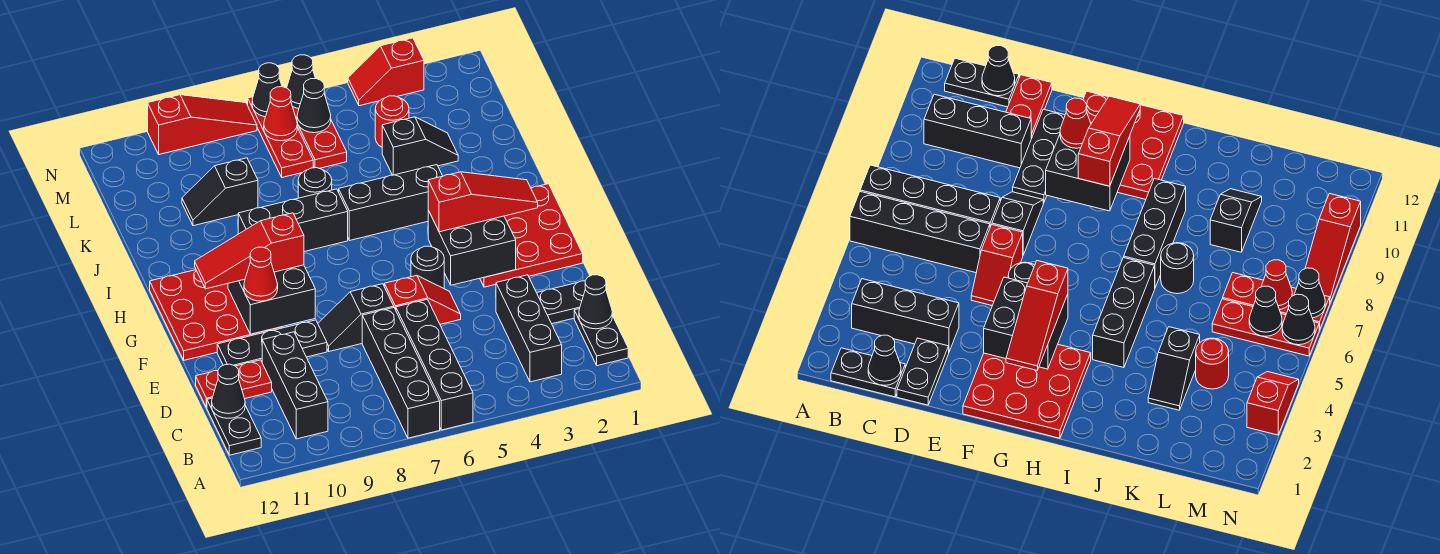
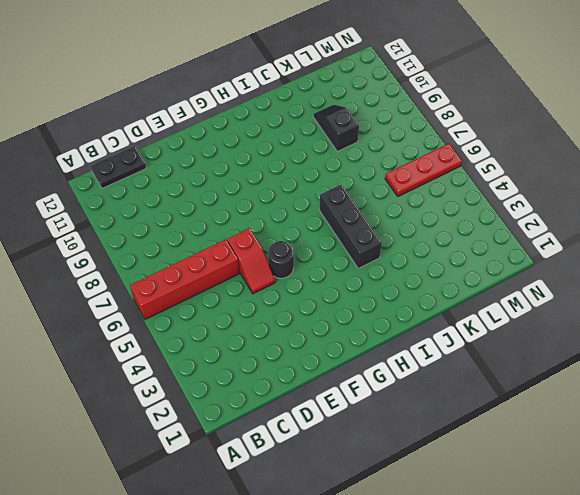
red brick A6:D6 level 1 -> black brick A6:D6 level 1
none -> black brick A7:D7 level 1
none -> black plate B1:C1 level 1
none -> black brick B3:D3 level 1
none -> black brick B10:D10 level 1

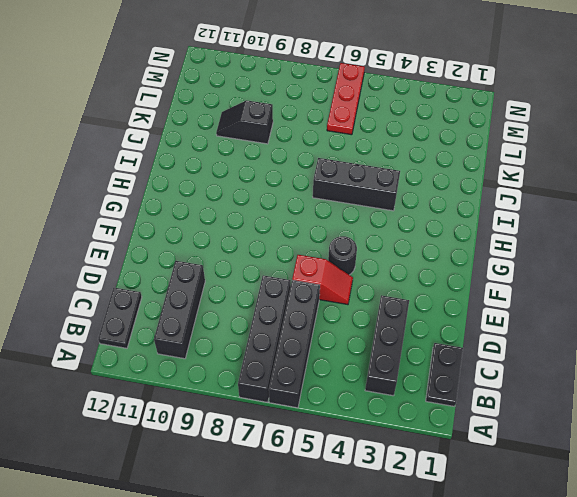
none -> black plate D1:D2 level 1
none -> red plate D11:D12 level 1
none -> black slope E7:E8 level 1 top 7
none -> black plate E9:E11 level 1

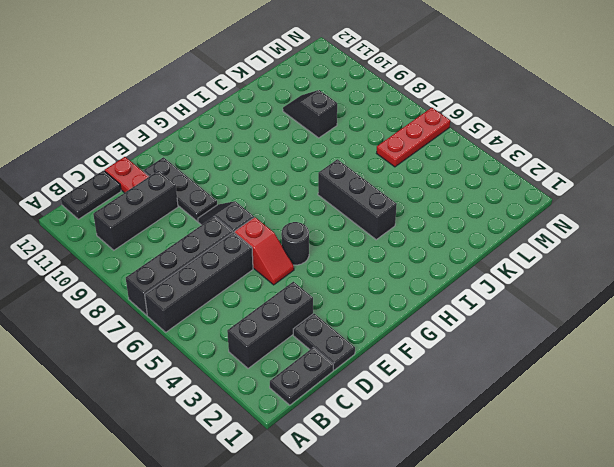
none -> red plate F1:H3 level 1
none -> red plate F10:H12 level 1
none -> black brick I7:I9 level 1
none -> black round brick J7 level 1

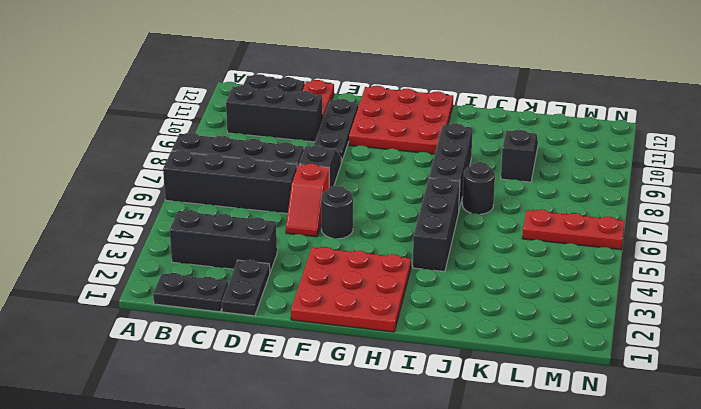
none -> black slope K3:K4 level 1 top 4
none -> red round brick L4 level 1
none -> red plate L7:N7 level 1
none -> red slope N3:N4 level 1 top 3

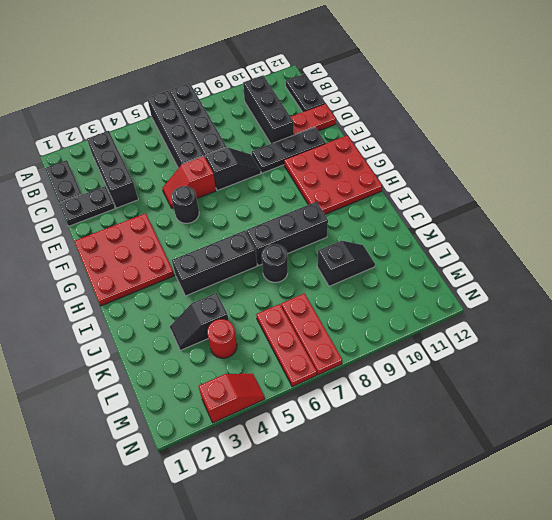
none -> red slope N8:N10 level 1 top 10
none -> black cone C1 level 2
none -> black cone C12 level 2
none -> black brick F3:G4 level 2

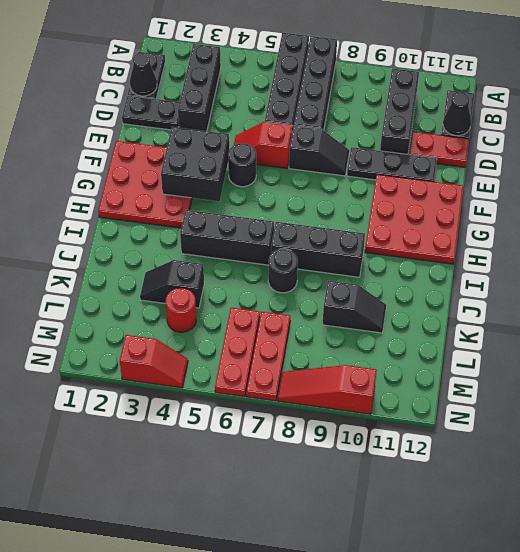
none -> black brick F9:G10 level 2
none -> black cone M6 level 2
none -> red cone M7 level 2
none -> black cone N6 level 2

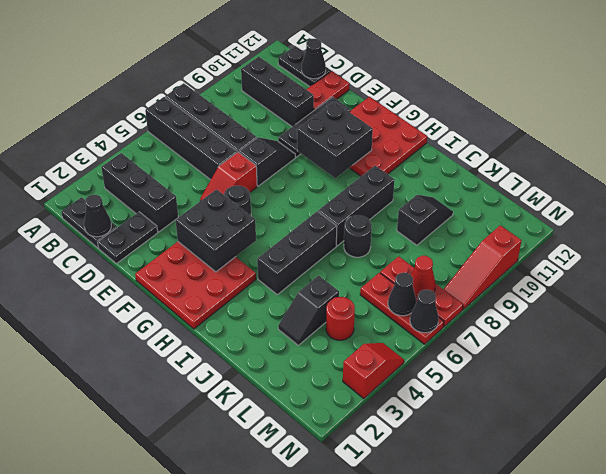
none -> black cone N7 level 2
none -> red cone F10 level 3
none -> red slope G2:G4 level 3 top 4
none -> red slope G9:G11 level 3 top 9

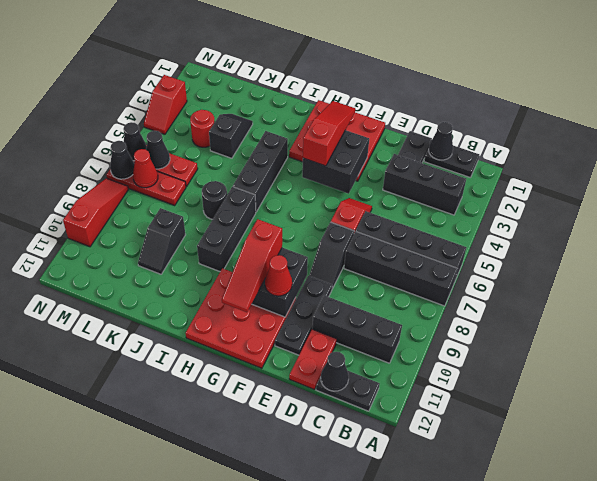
none -> black round brick F5 level 1

